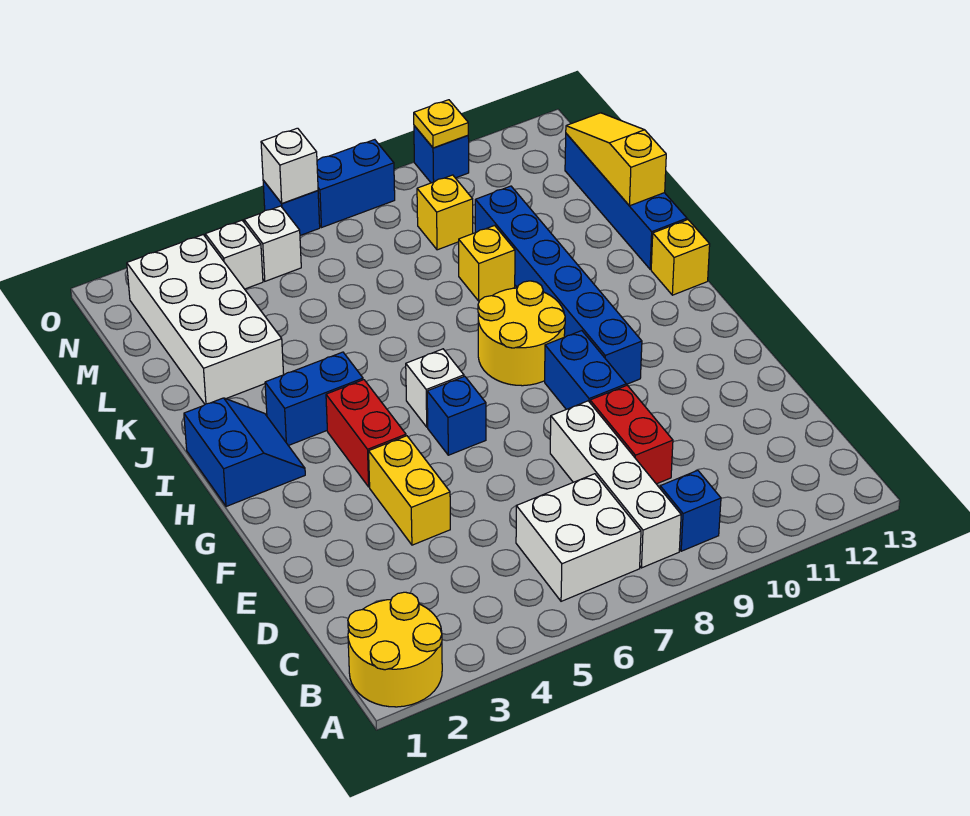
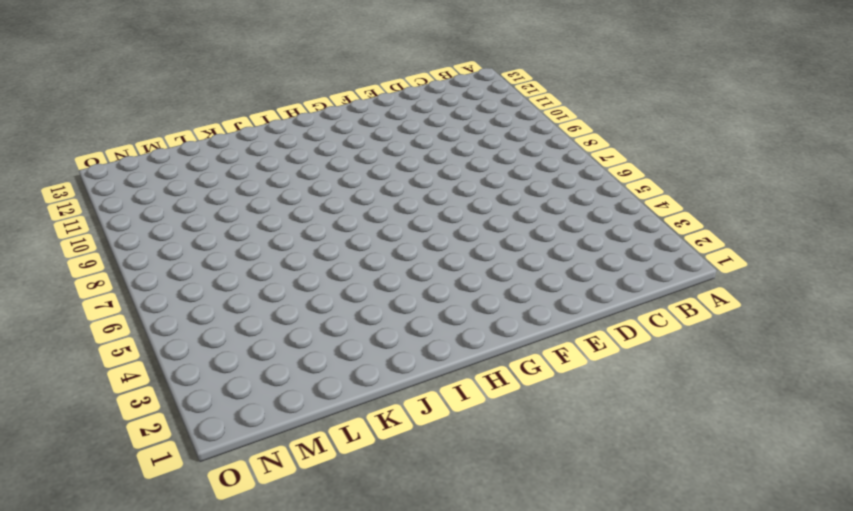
none -> yellow round brick A1:B2 level 1
none -> white brick B6:C7 level 1
none -> white brick B8:E8 level 1

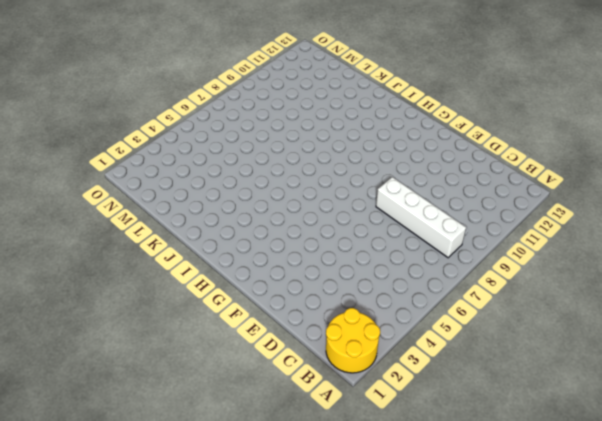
none -> white brick B6:C7 level 1
none -> blue brick B9 level 1
none -> red brick D9:E9 level 1

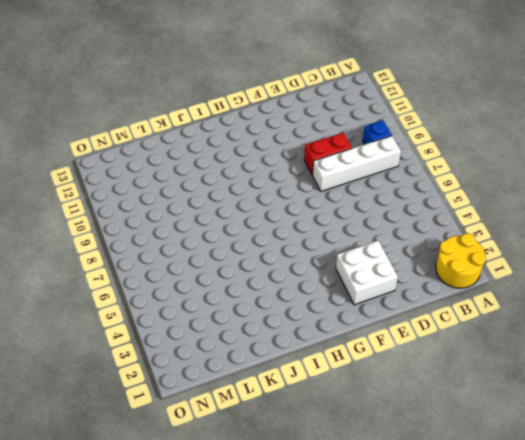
white brick E2:F3 level 1 -> white brick B6:C7 level 1
none -> yellow brick E4:F4 level 1
none -> blue brick F9:G9 level 1
none -> red brick G4:H4 level 1

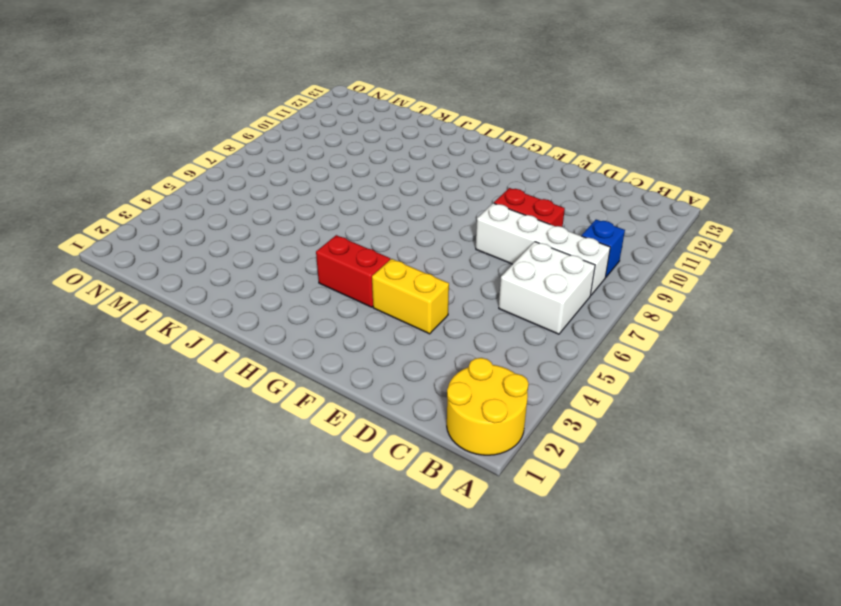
none -> blue brick F9:G9 level 1
none -> blue brick G6 level 1
none -> blue brick G10:L10 level 1

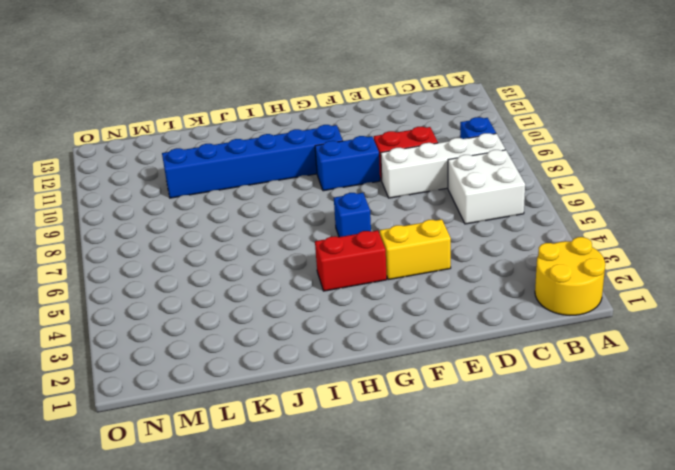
none -> blue slope H1:I2 level 1 top 1
none -> white brick H6 level 1
none -> yellow round brick H8:I9 level 1

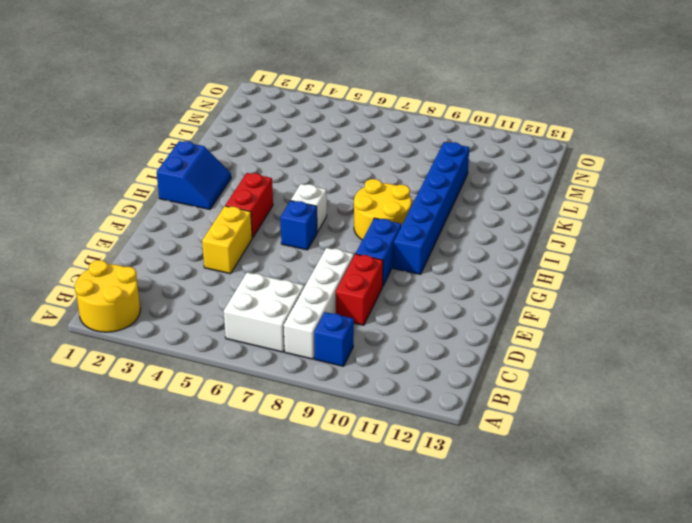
none -> blue brick I3:I4 level 1
none -> yellow brick I13 level 1
none -> blue brick J13:M13 level 1

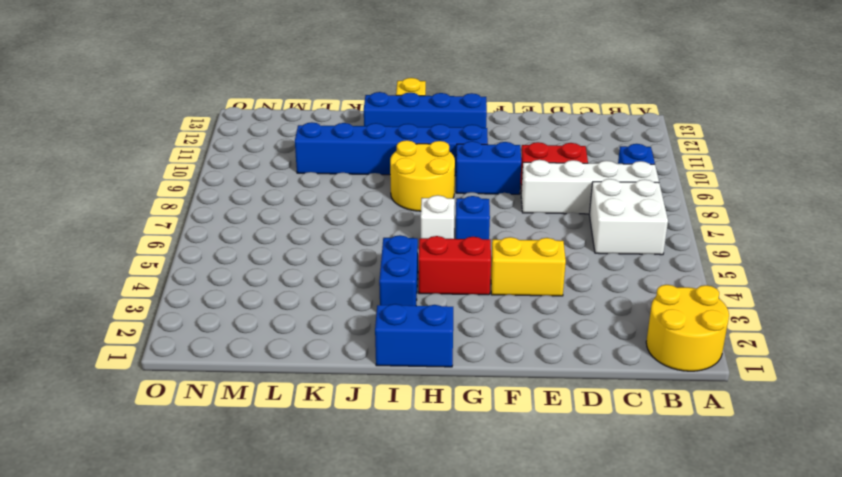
blue brick G12:J12 level 1 -> blue brick J13:M13 level 1
none -> white brick K2:N3 level 1
none -> yellow brick K9 level 1
none -> yellow brick M9 level 1

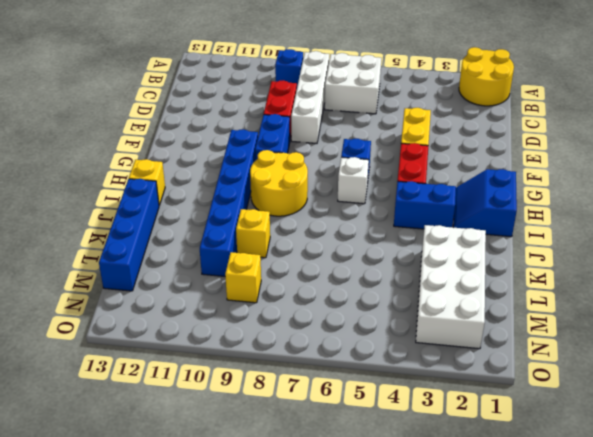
none -> white brick N4 level 1
none -> white brick N5 level 1
none -> blue brick O6 level 1

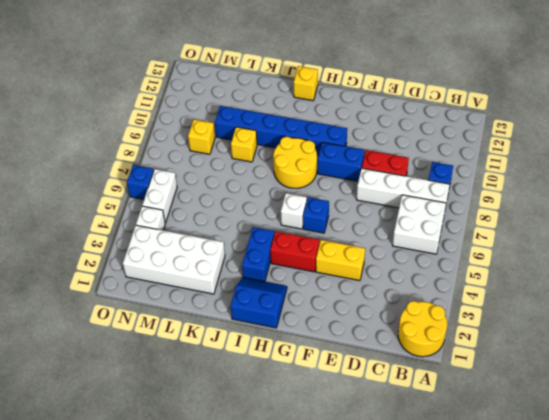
white brick N5:N6 level 1 -> white brick N5 level 1
none -> blue brick J13:M13 level 1
none -> blue brick O7:O8 level 1
none -> blue brick O10 level 1

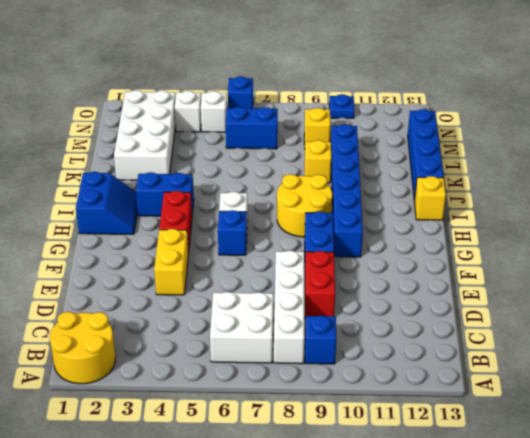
blue brick M6:M7 level 1 -> blue brick O7:O8 level 1
blue plate O10 level 1 -> blue brick O10 level 1
none -> yellow slope K13:M13 level 2 top K
none -> white brick O6 level 2
none -> yellow plate O10 level 2

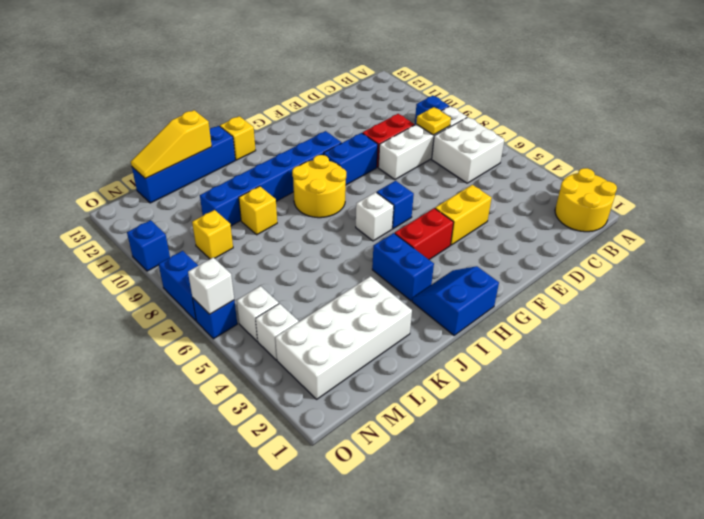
yellow plate C8 level 2 -> yellow plate O10 level 2

